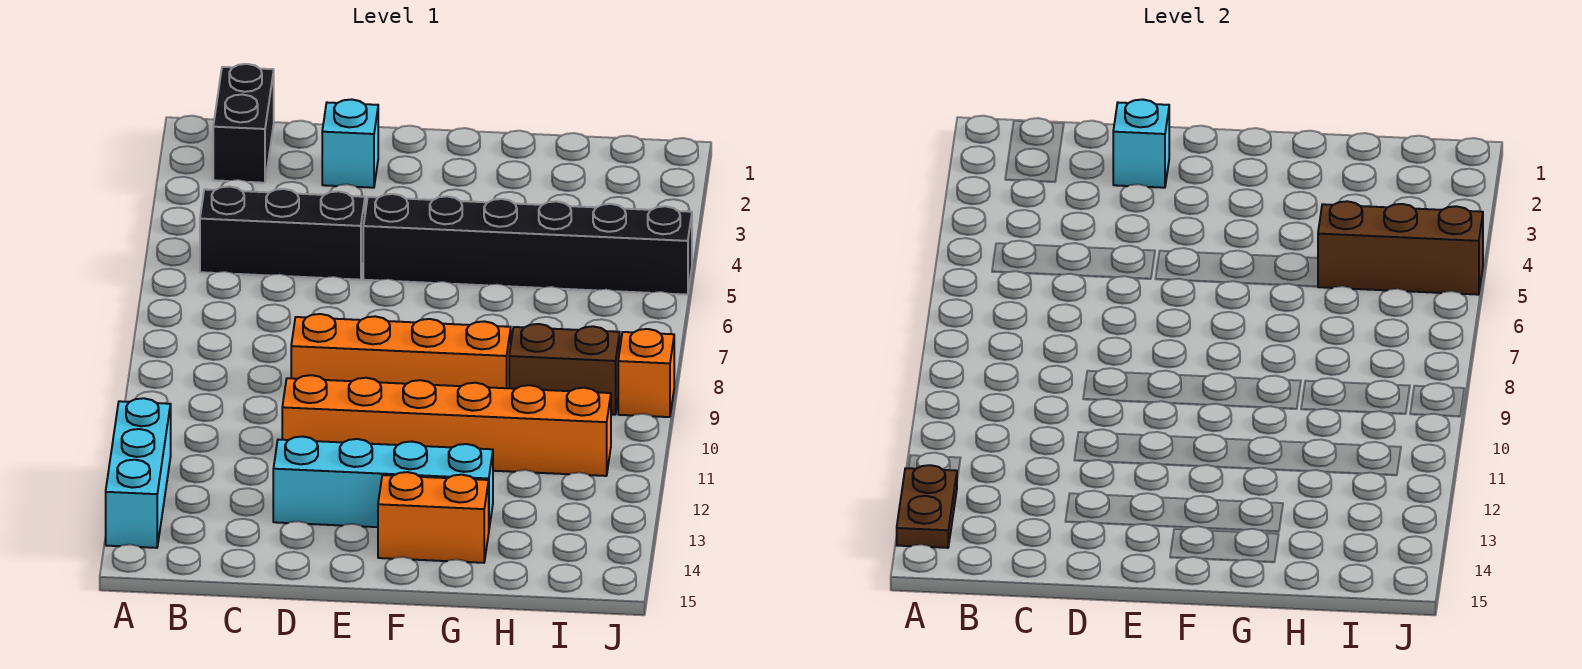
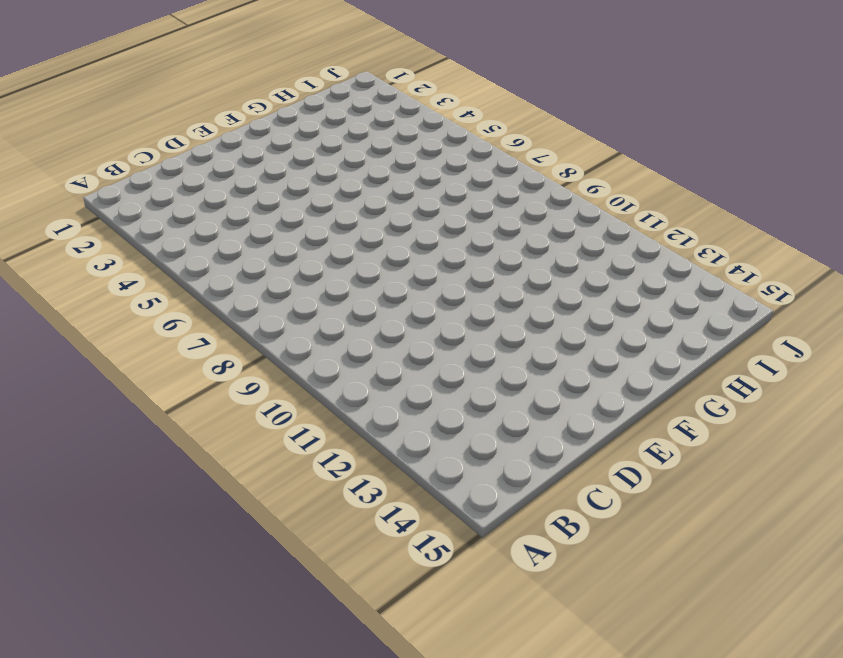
none -> cyan brick A12:A14 level 1
none -> black brick B1:B2 level 1
none -> black brick B5:D5 level 1

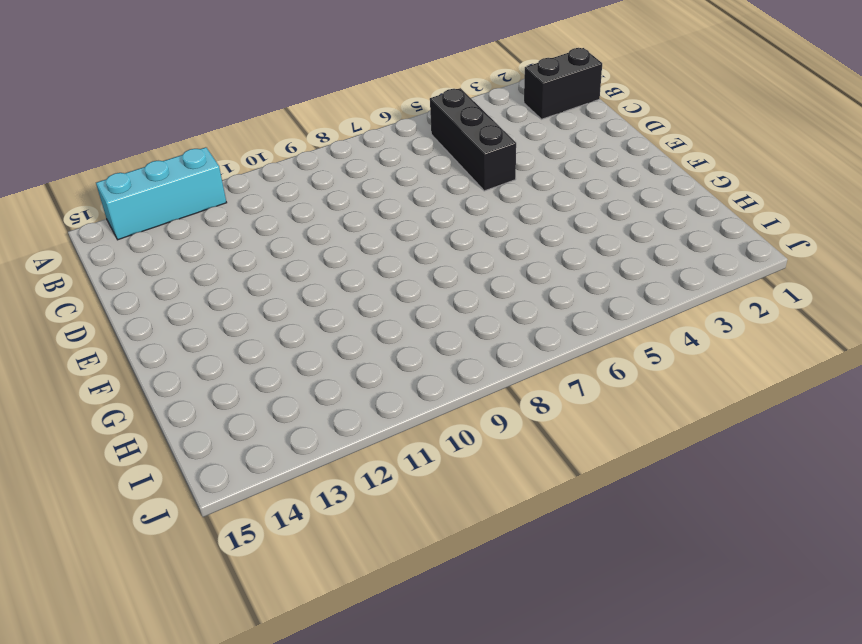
none -> cyan brick D2 level 1
none -> orange brick D9:G9 level 1
none -> orange brick D11:I11 level 1

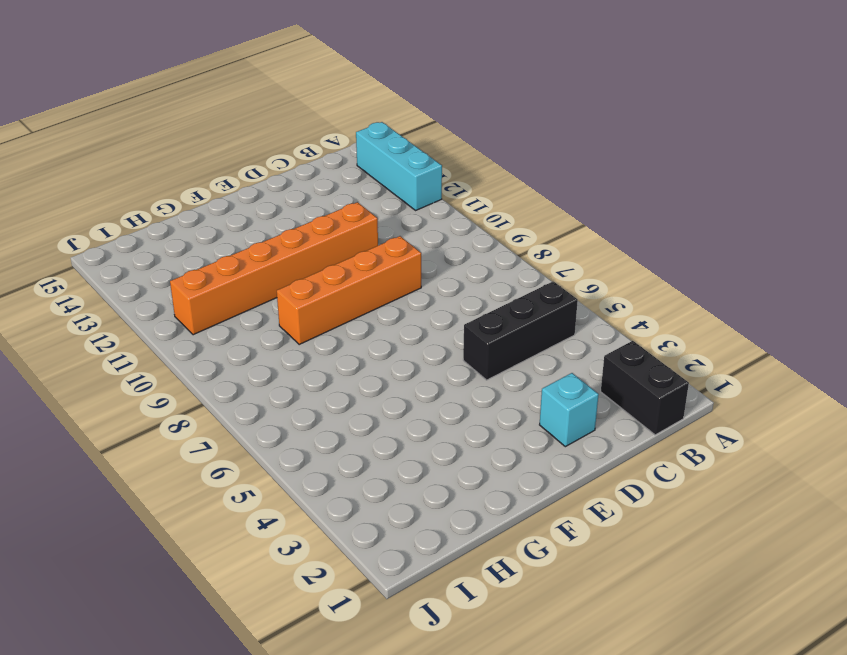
none -> cyan brick D13:G13 level 1
none -> black brick E5:J5 level 1
none -> orange brick F14:G14 level 1

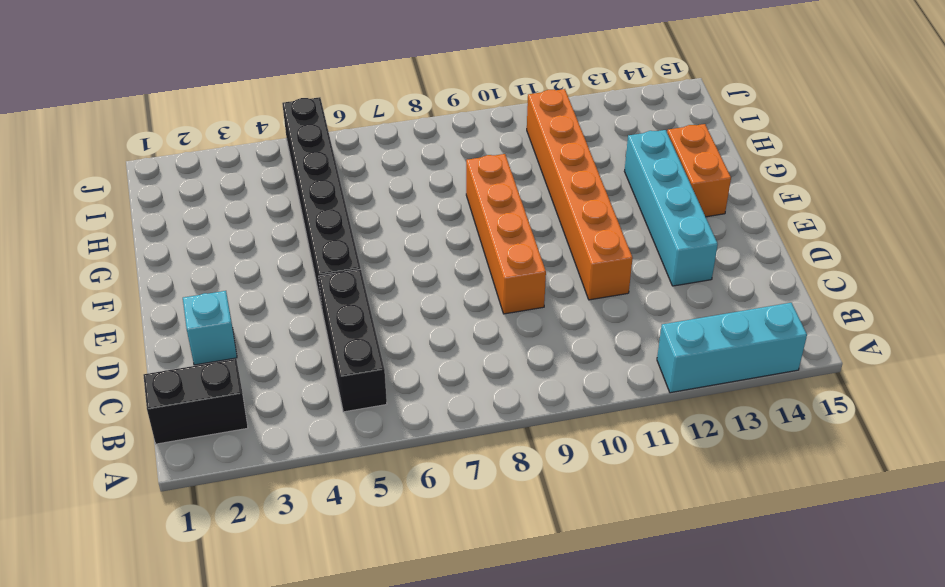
none -> brown brick H9:I9 level 1
none -> orange brick J9 level 1
none -> brown plate A13:A14 level 2

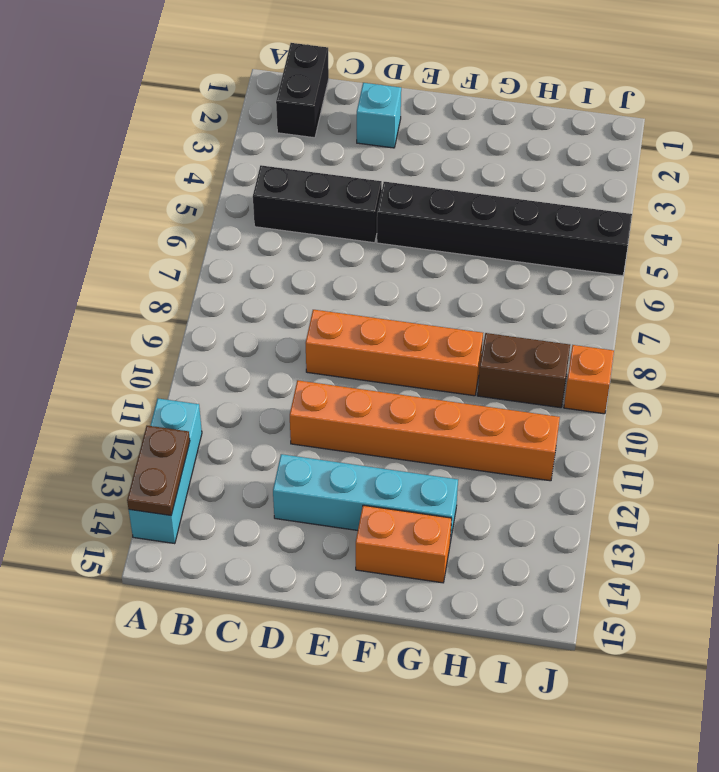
none -> cyan brick D2 level 2
none -> brown brick H5:J5 level 2

